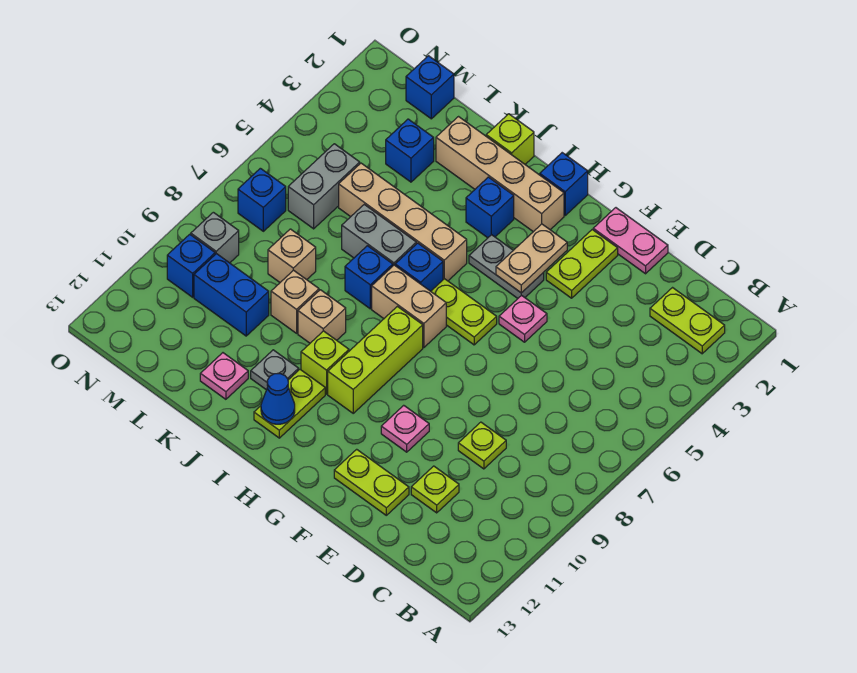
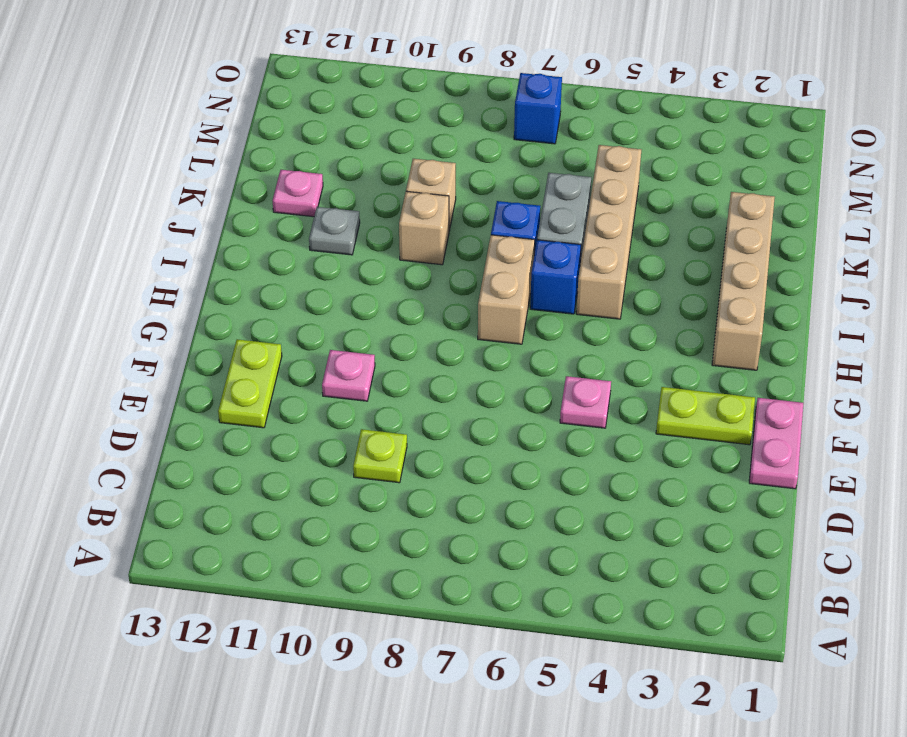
none -> lime plate B2:C2 level 1
none -> lime plate D11 level 1
none -> grey plate G4:H4 level 1
none -> lime plate G6:H6 level 1

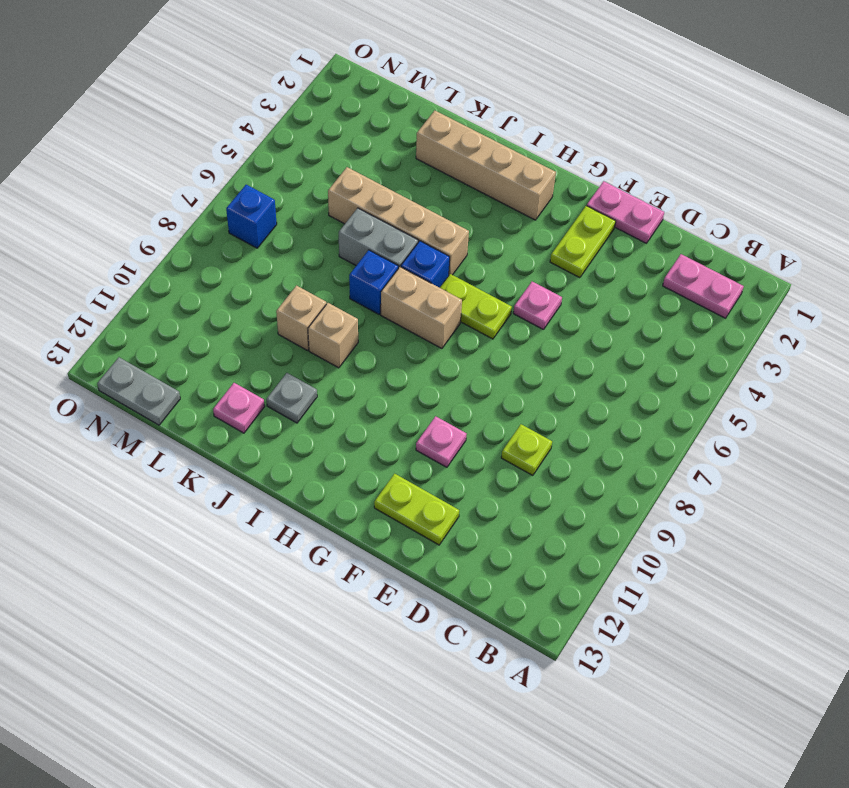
pink plate B2:C2 level 1 -> lime plate B2:C2 level 1
grey plate M13:N13 level 1 -> grey plate G4:H4 level 1
none -> lime plate D11 level 1
none -> blue brick H1 level 1
none -> lime brick H8:H10 level 1
none -> blue brick I3 level 1

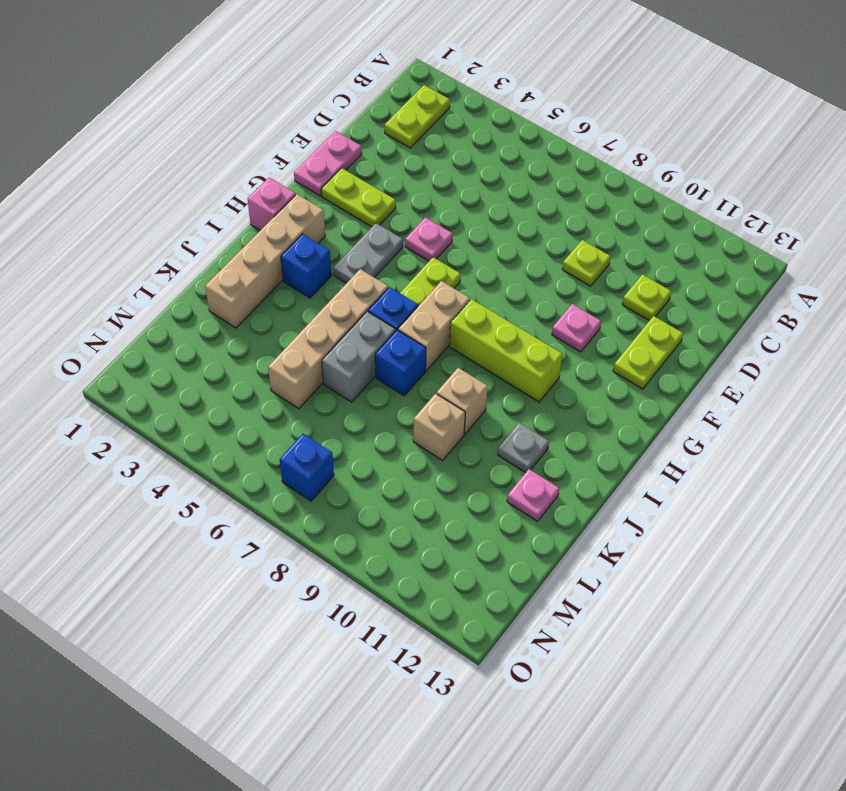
pink brick H1 level 1 -> blue brick H1 level 1
none -> lime brick I10 level 1
none -> lime plate I11:I12 level 1
none -> lime brick J1 level 1
none -> blue brick L3 level 1

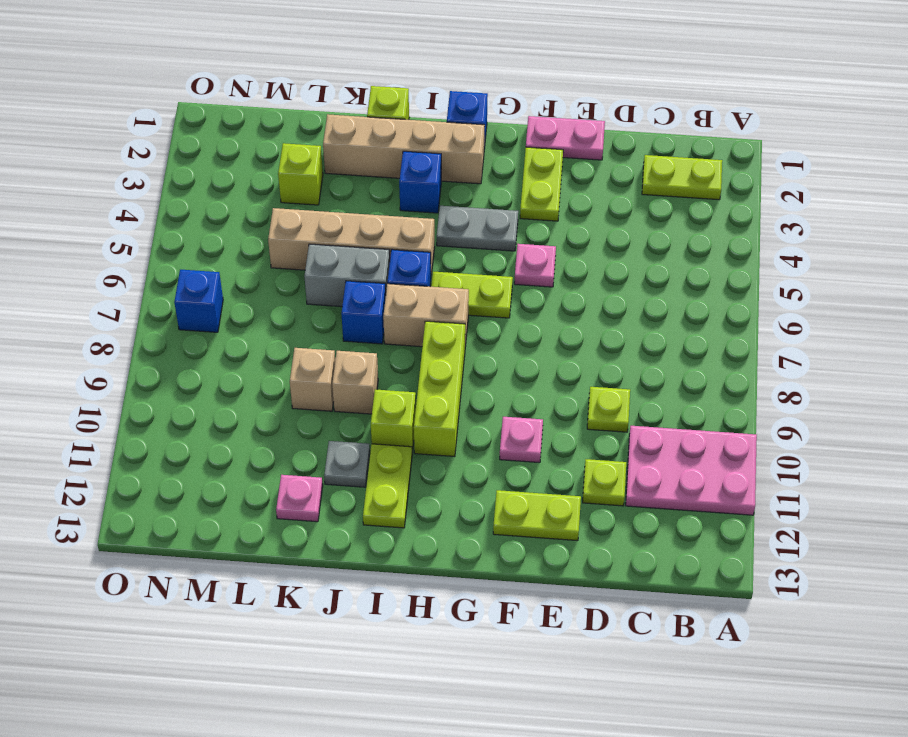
pink plate A10:C11 level 1 -> none
lime brick L3 level 1 -> blue brick L3 level 1
none -> tan brick L8 level 1
none -> blue brick L10:M10 level 1
none -> blue brick M1 level 1
none -> grey brick M5:M6 level 1

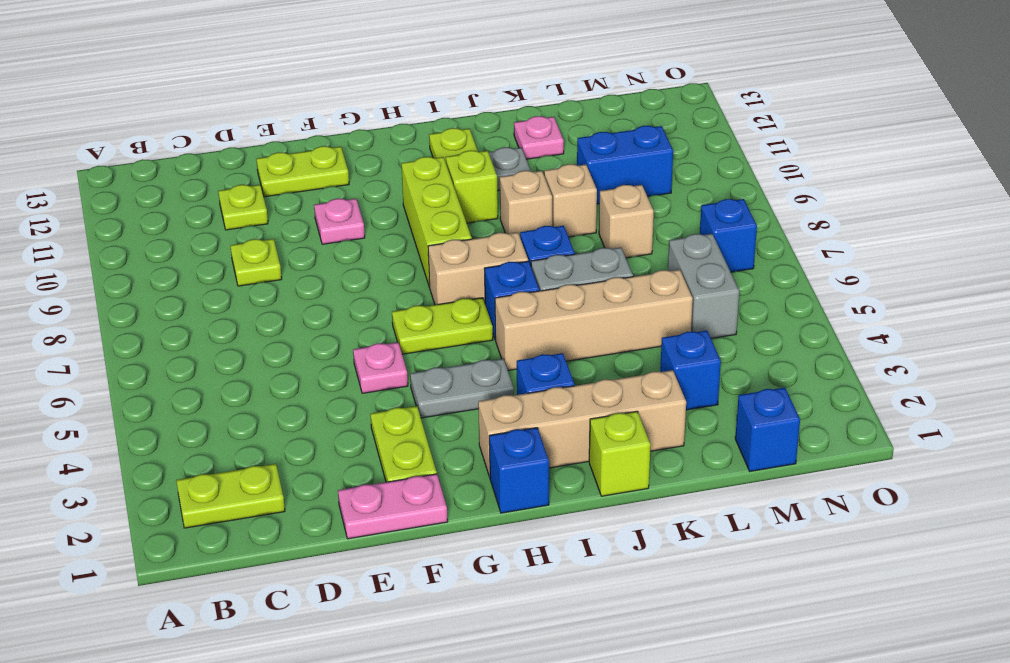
none -> grey brick N9 level 1
none -> blue brick N10 level 1
none -> tan plate G3:G4 level 2
none -> blue cone I12 level 2

